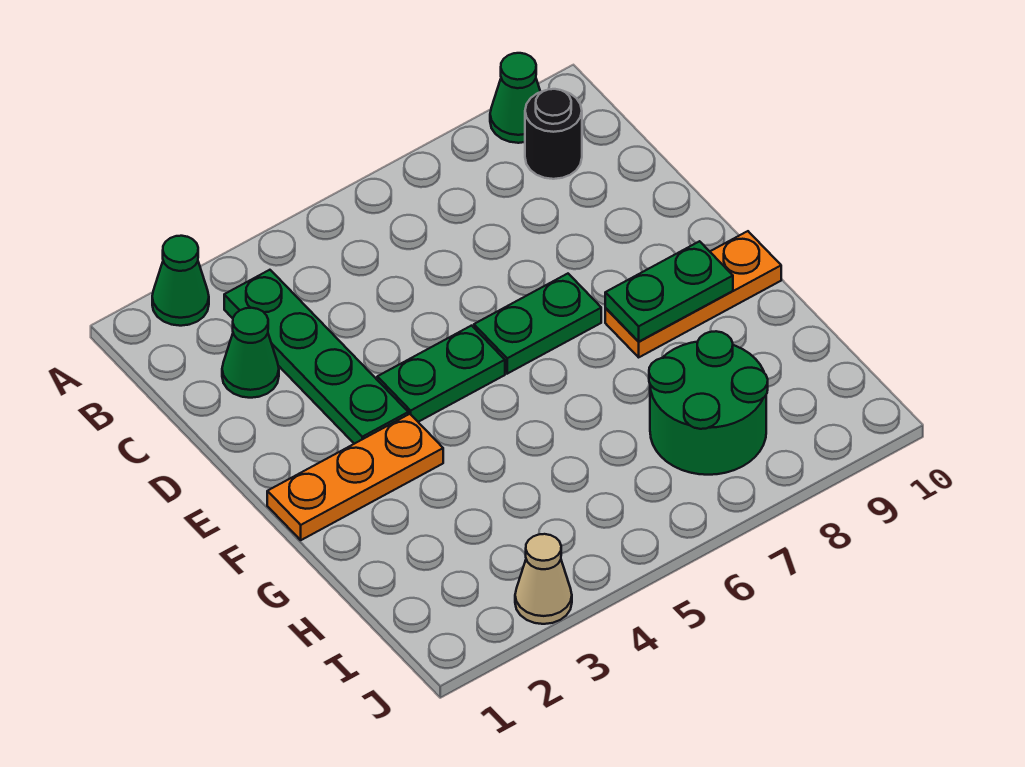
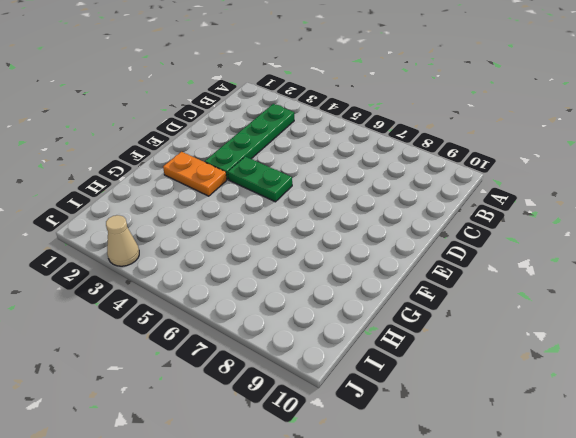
orange plate F2:F3 level 1 -> orange plate F1:F3 level 1
none -> green cone A2 level 1
none -> green cone A9 level 1
none -> black round brick B9 level 1

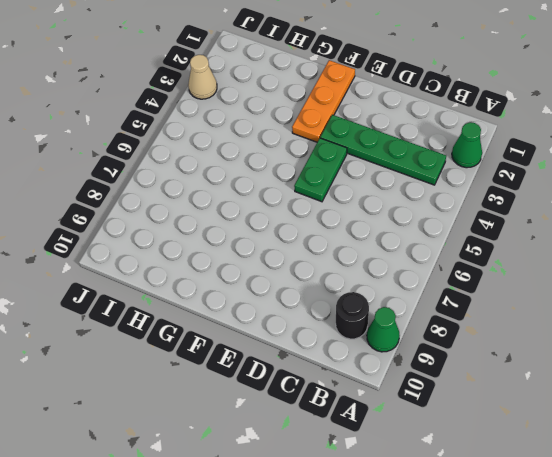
none -> green cone C2 level 1
none -> green plate E6:E7 level 1
none -> orange plate F8:F10 level 1

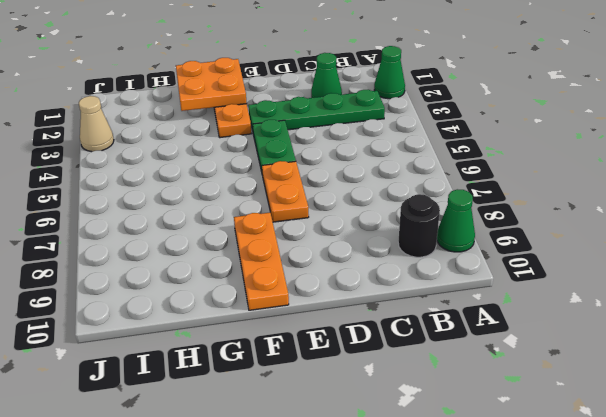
orange plate E6:E7 level 1 -> green plate E6:E7 level 1
orange plate F1:G2 level 2 -> none
none -> green round brick H7:I8 level 1
none -> green plate F8:F9 level 2

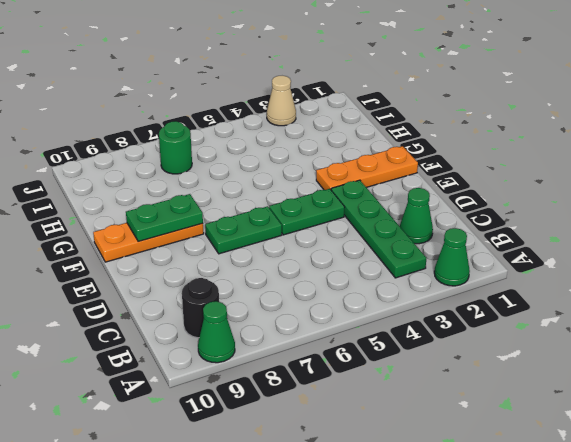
green round brick I7 level 1 -> green round brick H7:I8 level 1

